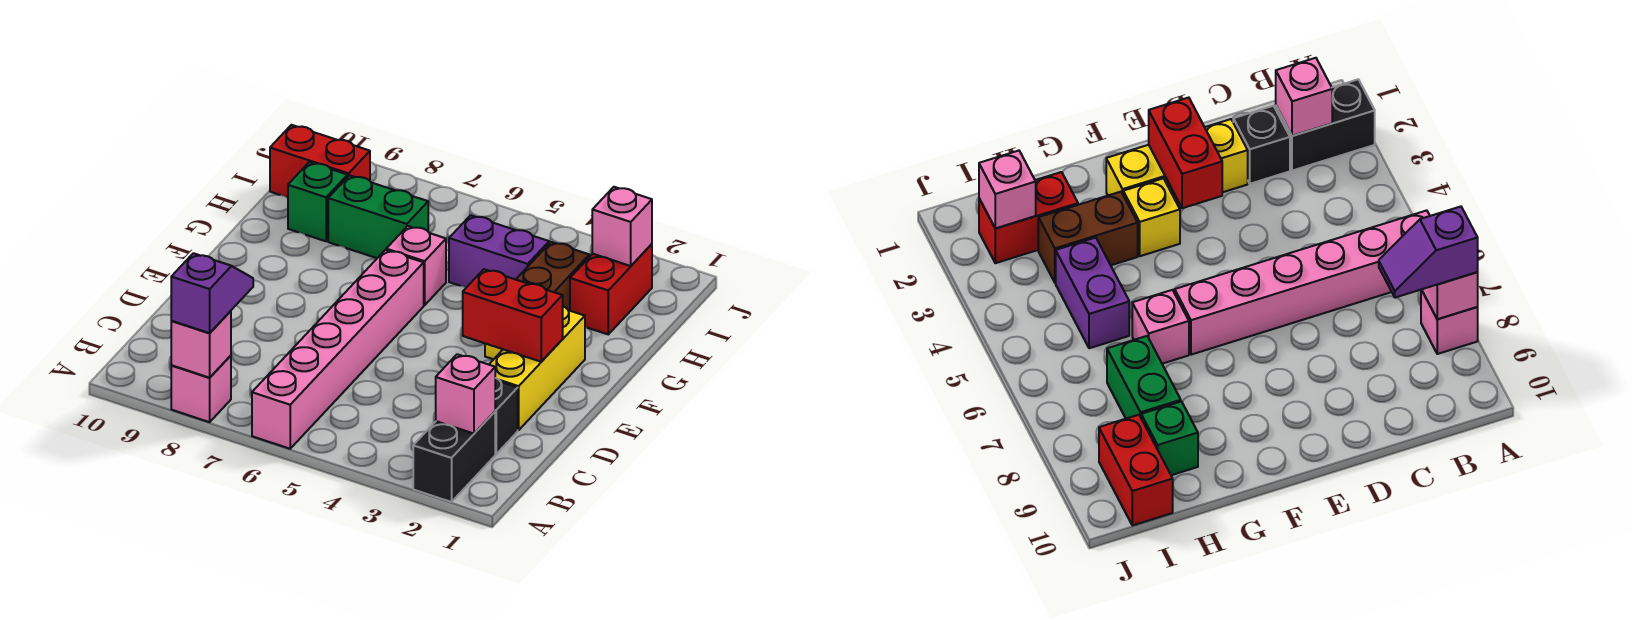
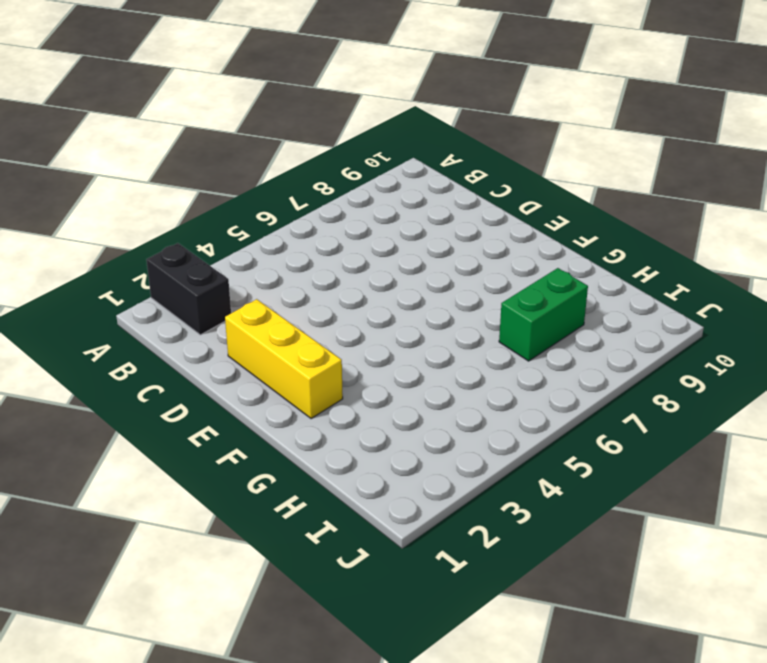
none -> pink brick A6:F6 level 1
none -> pink brick A8 level 1
none -> black brick C2 level 1

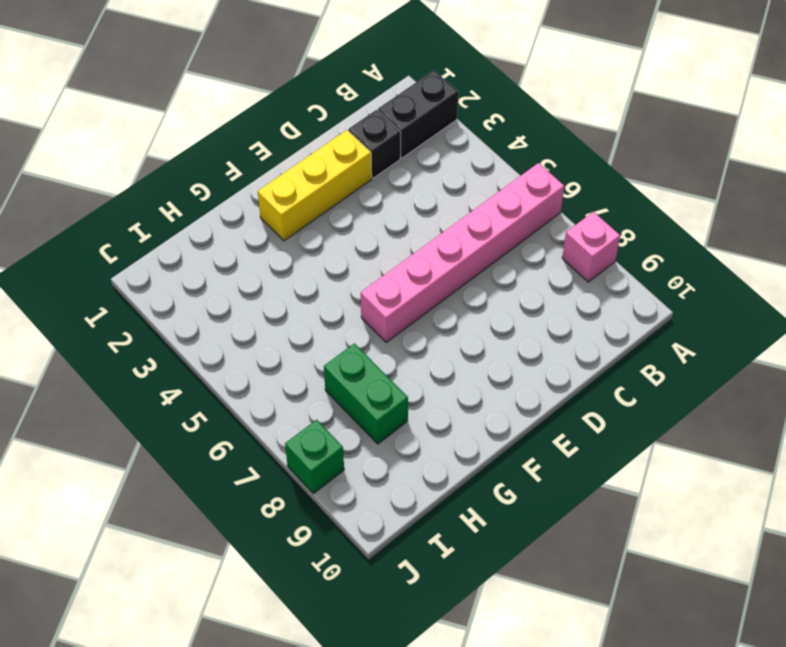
green brick J8 level 1 -> green brick H9 level 1
none -> yellow brick F3 level 1
none -> brown brick G3:H3 level 1
none -> pink brick G6 level 1

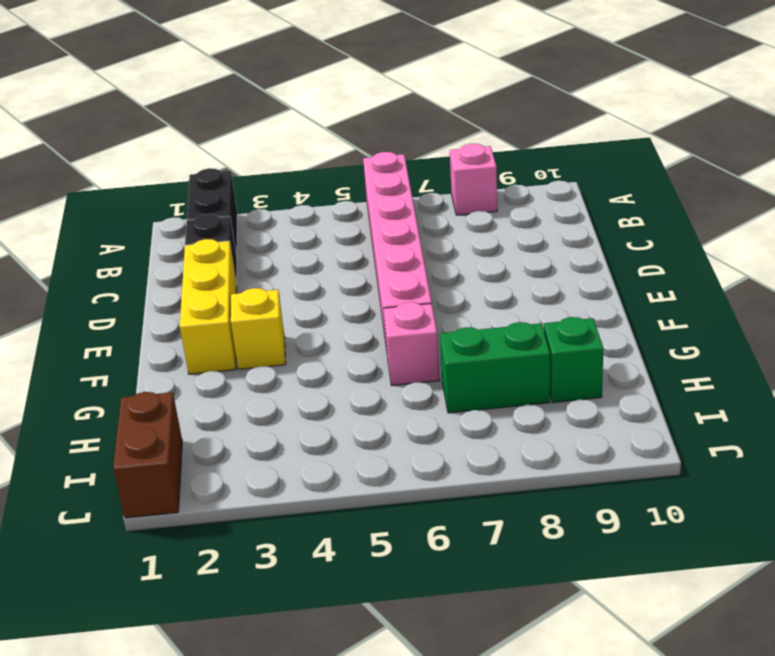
brown brick I1:J1 level 1 -> brown brick G3:H3 level 1
none -> red brick H2:I2 level 1
none -> purple brick H4:H5 level 1
none -> red brick I9:I10 level 1

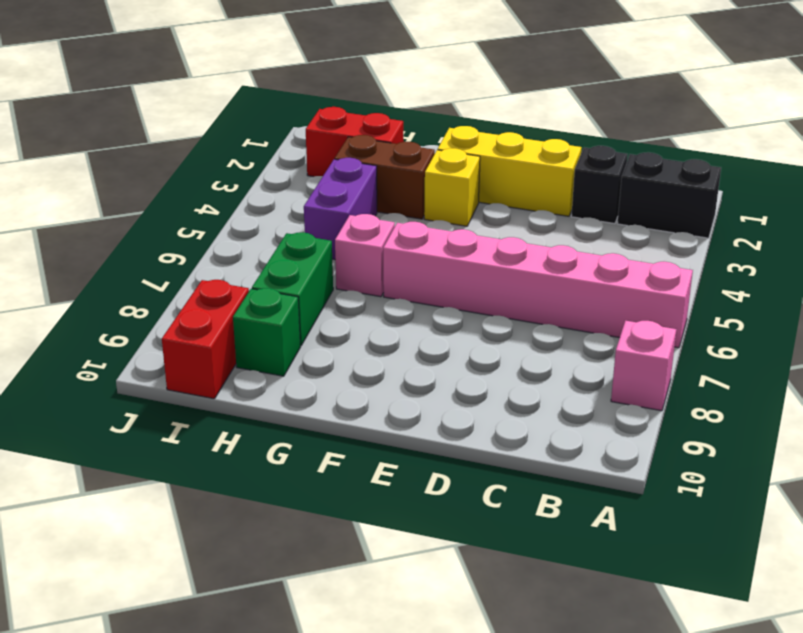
none -> pink brick A8 level 2
none -> pink brick B2 level 2
none -> red brick E2:E3 level 2

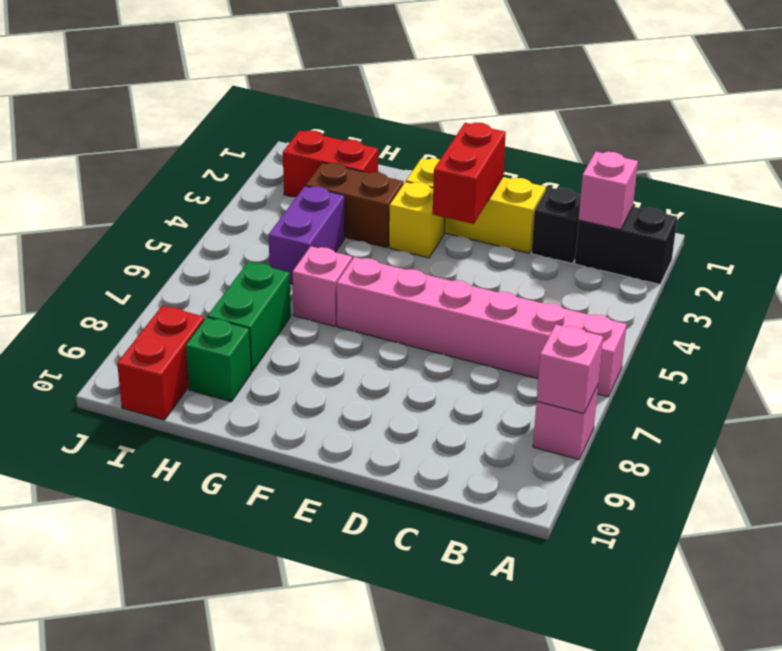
none -> pink brick I2 level 2
none -> purple slope A8:B8 level 3 top A

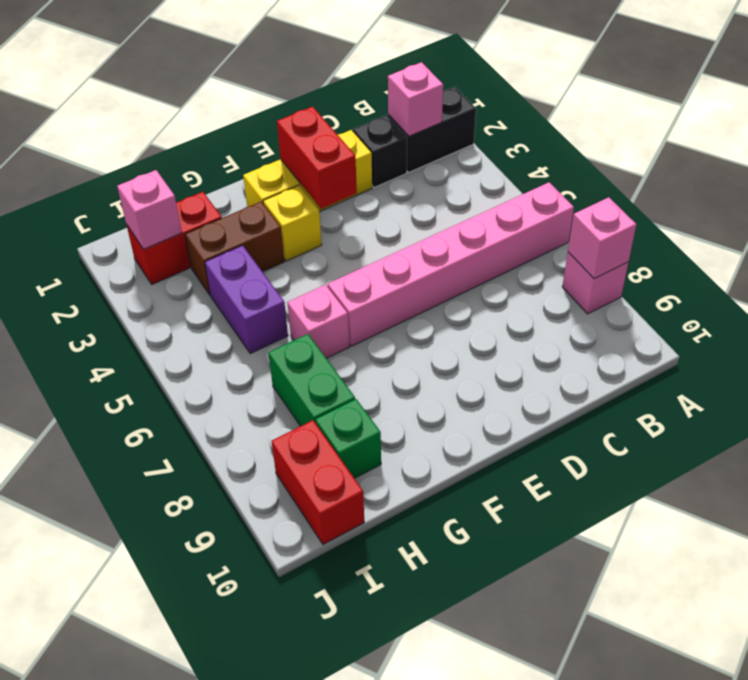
none -> purple slope A8:B8 level 3 top A

